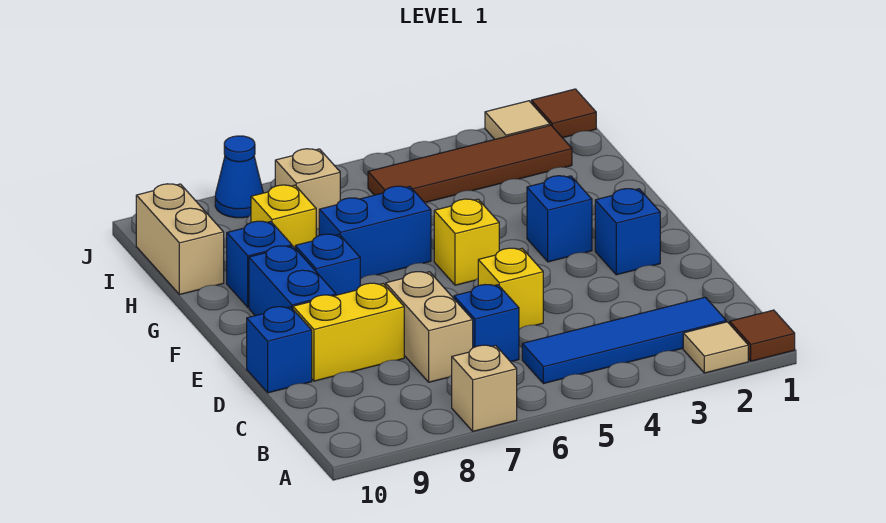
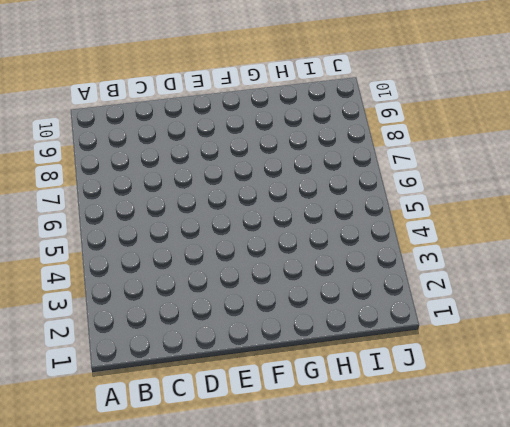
none -> brown tile A1 level 1
none -> tan tile A2 level 1
none -> tan brick A7 level 1

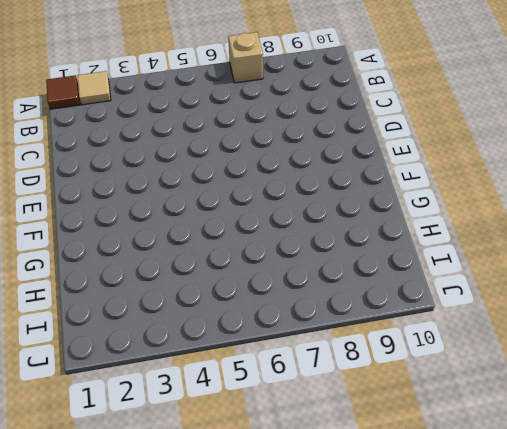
none -> blue tile B2:B5 level 1
none -> blue brick C6 level 1
none -> tan brick C7:D7 level 1

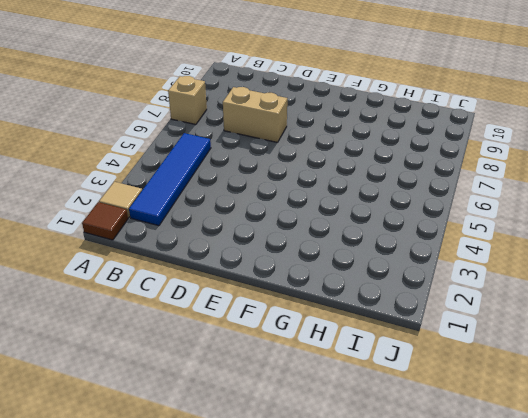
none -> blue brick C6 level 1
none -> yellow brick D5 level 1
none -> yellow brick D8:D9 level 1

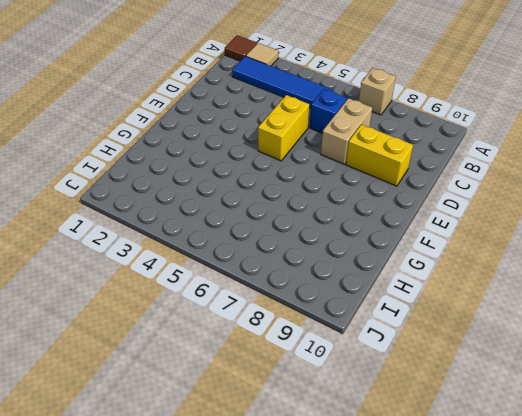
yellow brick D5:E5 level 1 -> yellow brick D5 level 1
none -> blue brick D10 level 1
none -> blue brick E2 level 1
none -> blue brick E9:F9 level 1

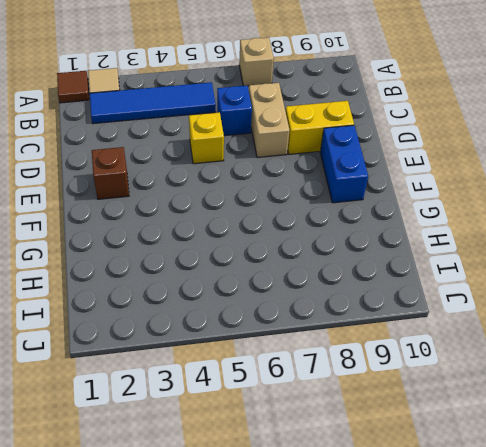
brown brick E2 level 1 -> blue brick E2 level 1
none -> blue brick D10 level 1
none -> blue brick F3 level 1
none -> yellow brick F5 level 1

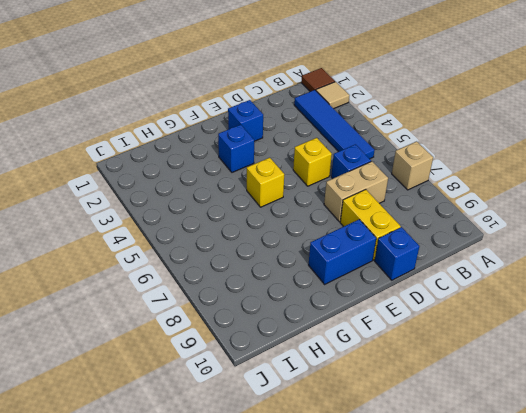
none -> blue brick F8 level 1
none -> blue brick G6:G7 level 1
none -> blue brick G9 level 1

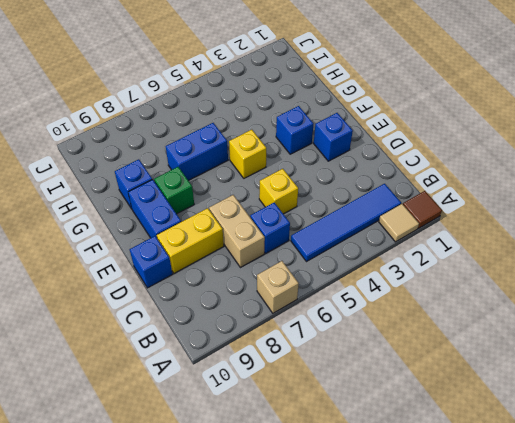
green brick F8 level 1 -> blue brick F8 level 1
none -> yellow brick H8 level 1
none -> tan brick H10:I10 level 1
none -> brown tile I2:I5 level 1

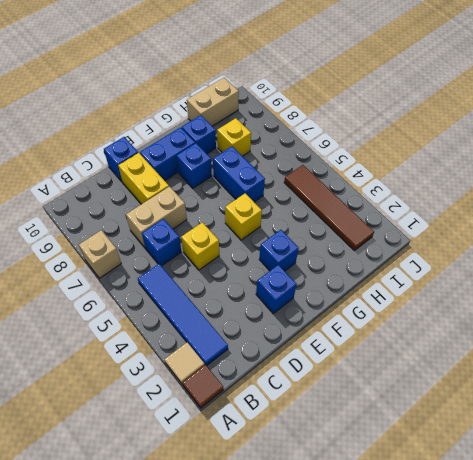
none -> tan brick I7 level 1
none -> brown tile J1 level 1
none -> tan tile J2 level 1

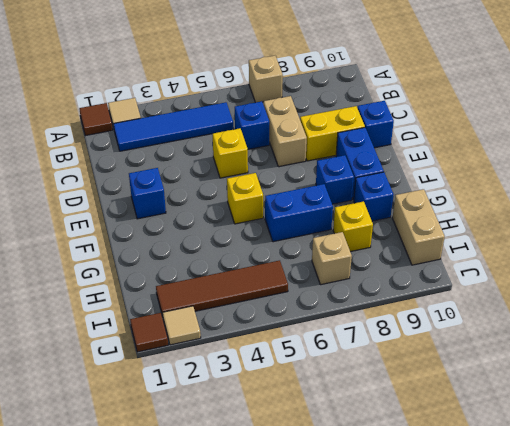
none -> blue brick F3 level 1
none -> blue cone J8 level 1

